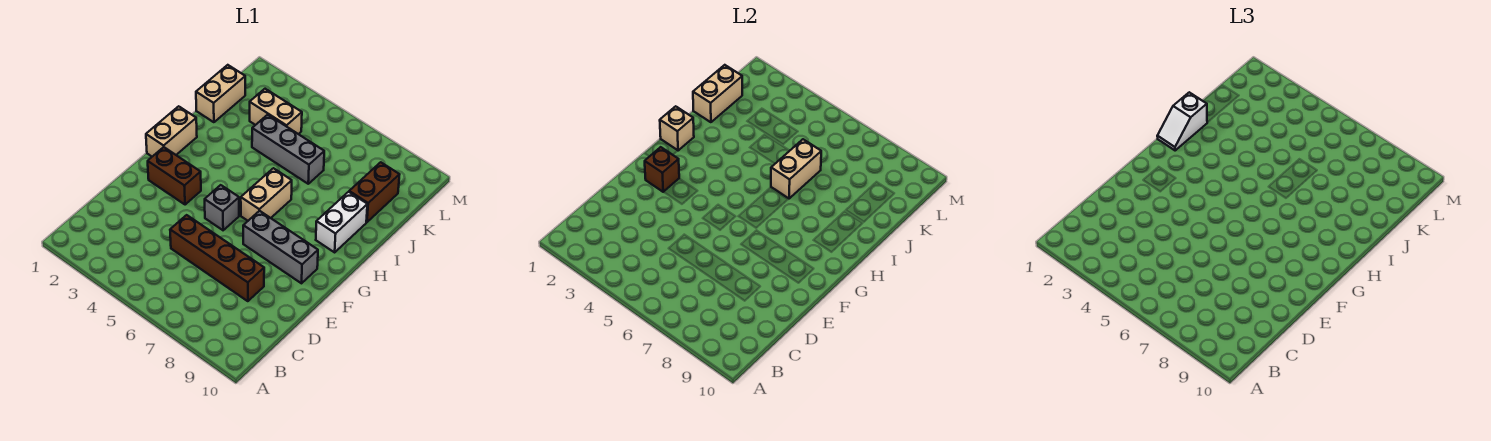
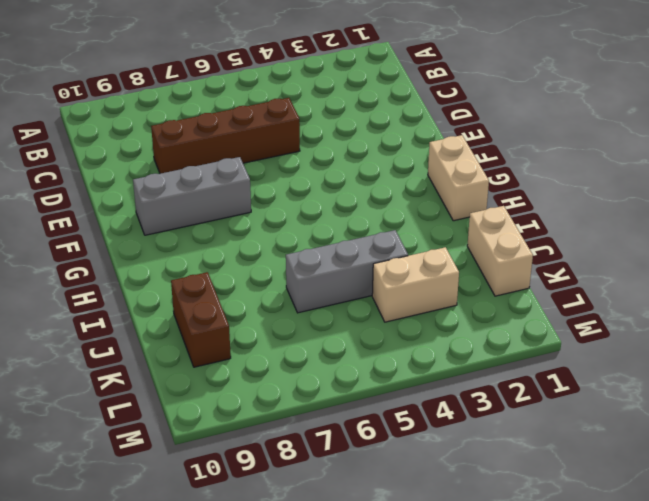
none -> brown brick F2:F3 level 1
none -> grey brick F5 level 1
none -> tan brick G6:H6 level 1

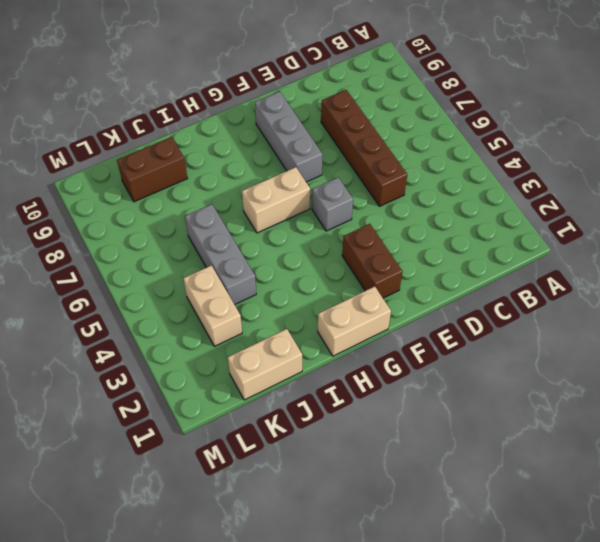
none -> white brick H9:I9 level 1
none -> brown brick F2 level 2
none -> tan brick H1 level 2

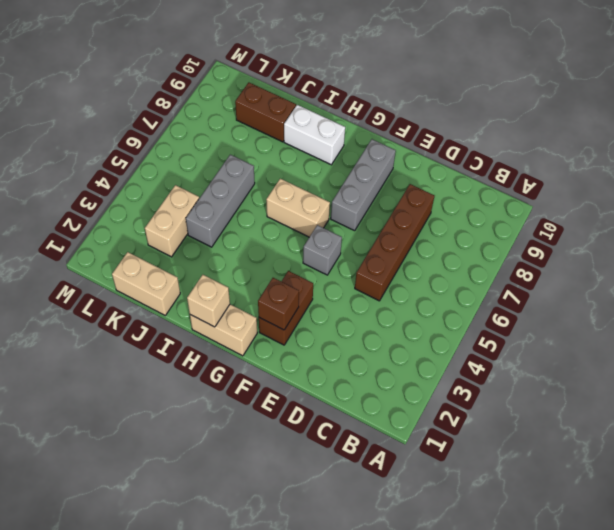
none -> tan brick I6:J6 level 2
none -> tan brick J1:K1 level 2
none -> white slope H1:I1 level 3 top I

